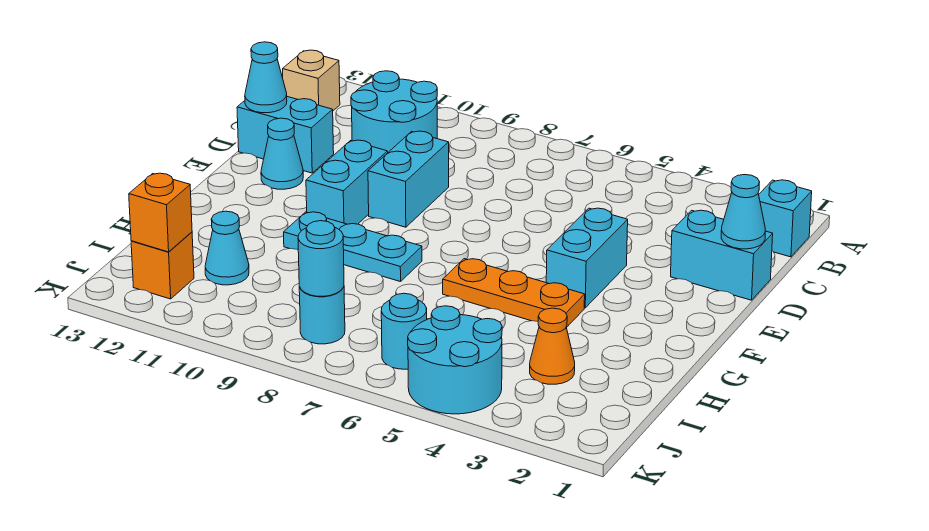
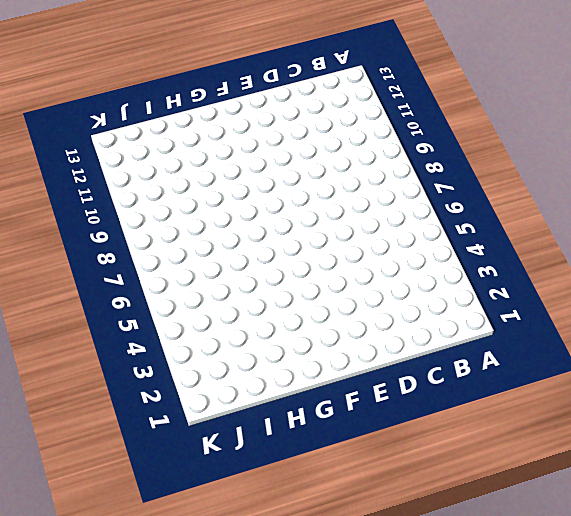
none -> cyan brick B1 level 1
none -> cyan round brick B10:C11 level 1
none -> tan brick B13 level 1

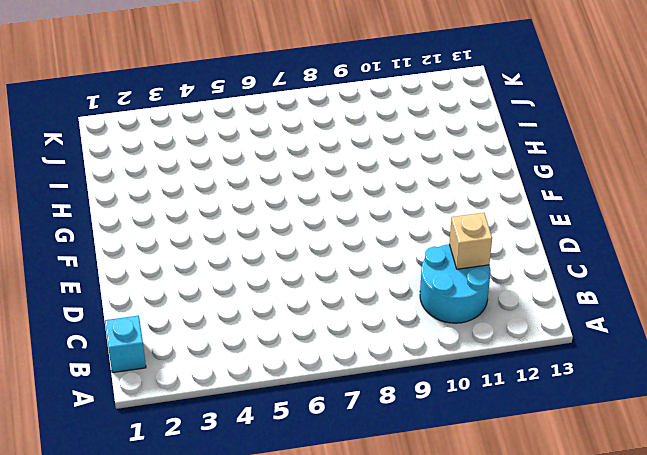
tan brick C11 level 2 -> tan brick B13 level 1
none -> cyan brick D1:D2 level 1
none -> cyan brick D9:E9 level 1
none -> cyan brick D12:D13 level 1

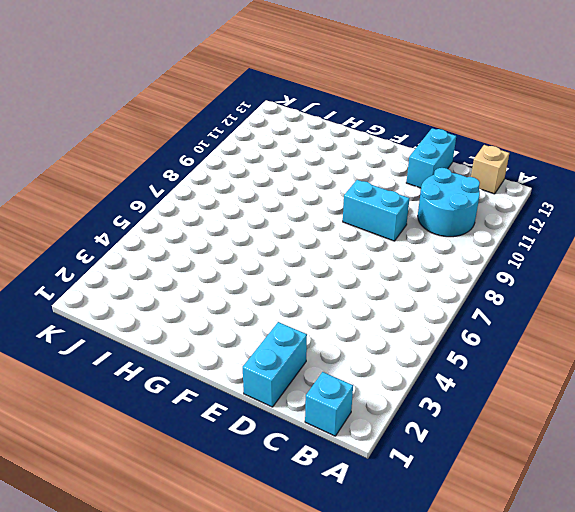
none -> cyan brick E4:F4 level 1
none -> cyan brick E10:F10 level 1
none -> cyan cone E12 level 1

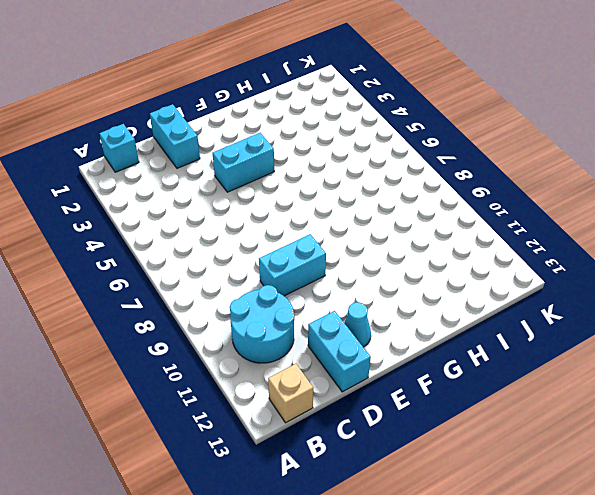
none -> cyan brick E10:F10 level 1
none -> orange plate G4:G6 level 1
none -> cyan plate G8:G10 level 1

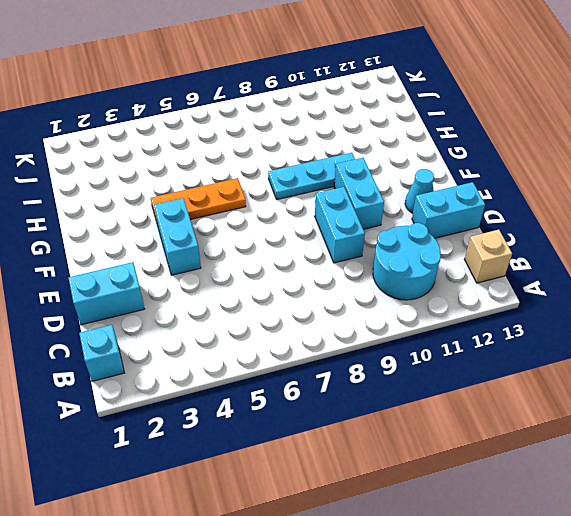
none -> orange cone I3 level 1
none -> cyan cone I11 level 1
none -> cyan round brick J4:K5 level 1

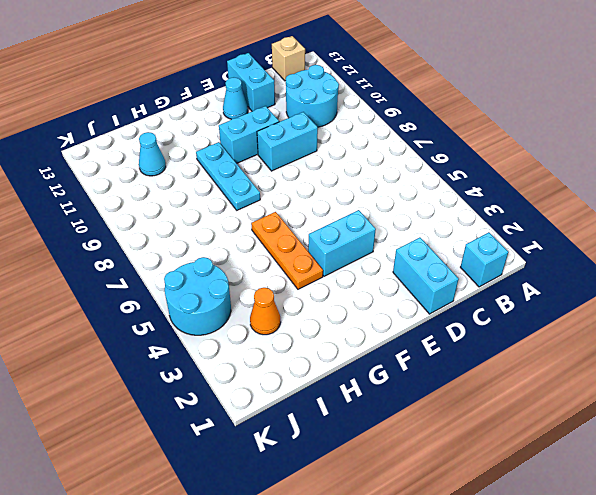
none -> cyan round brick J6 level 1
none -> cyan round brick J8 level 1
none -> orange brick J12 level 1

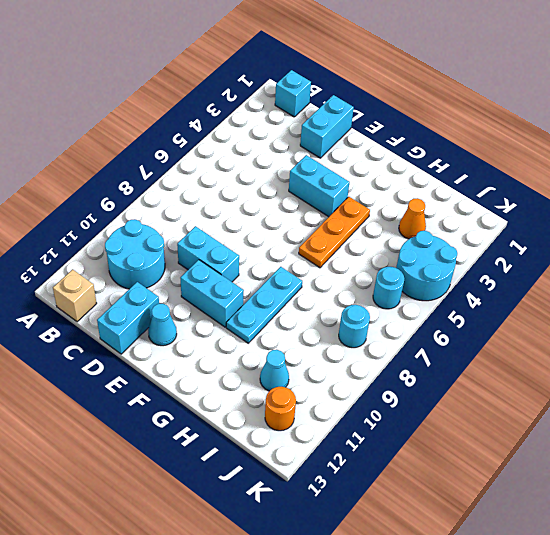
orange round brick J12 level 1 -> orange brick J12 level 1
none -> cyan cone D1 level 2
none -> cyan cone D13 level 2
none -> cyan round brick J8 level 2

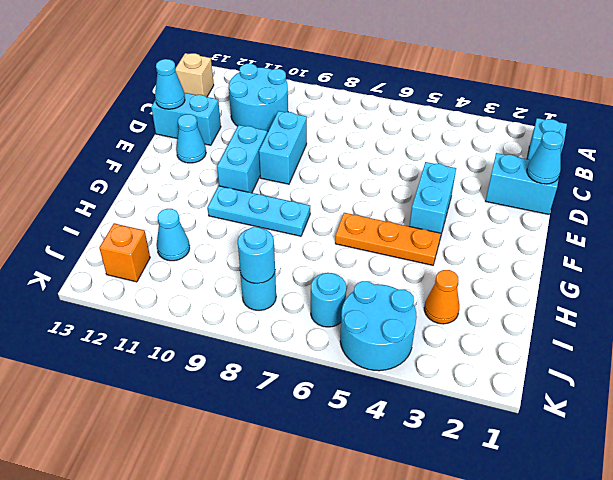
none -> orange brick J12 level 2

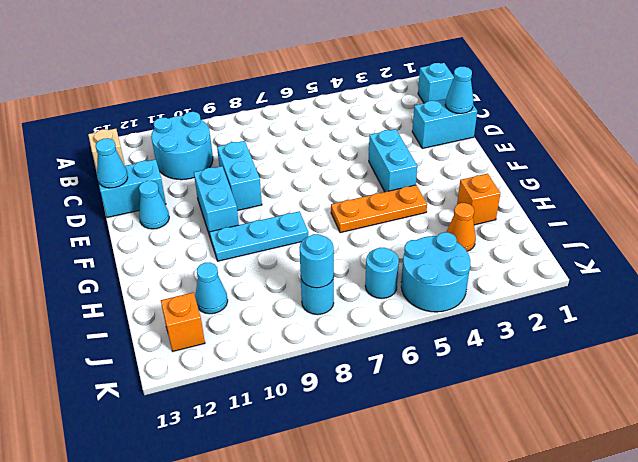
orange brick H2 level 1 -> orange brick J12 level 2

